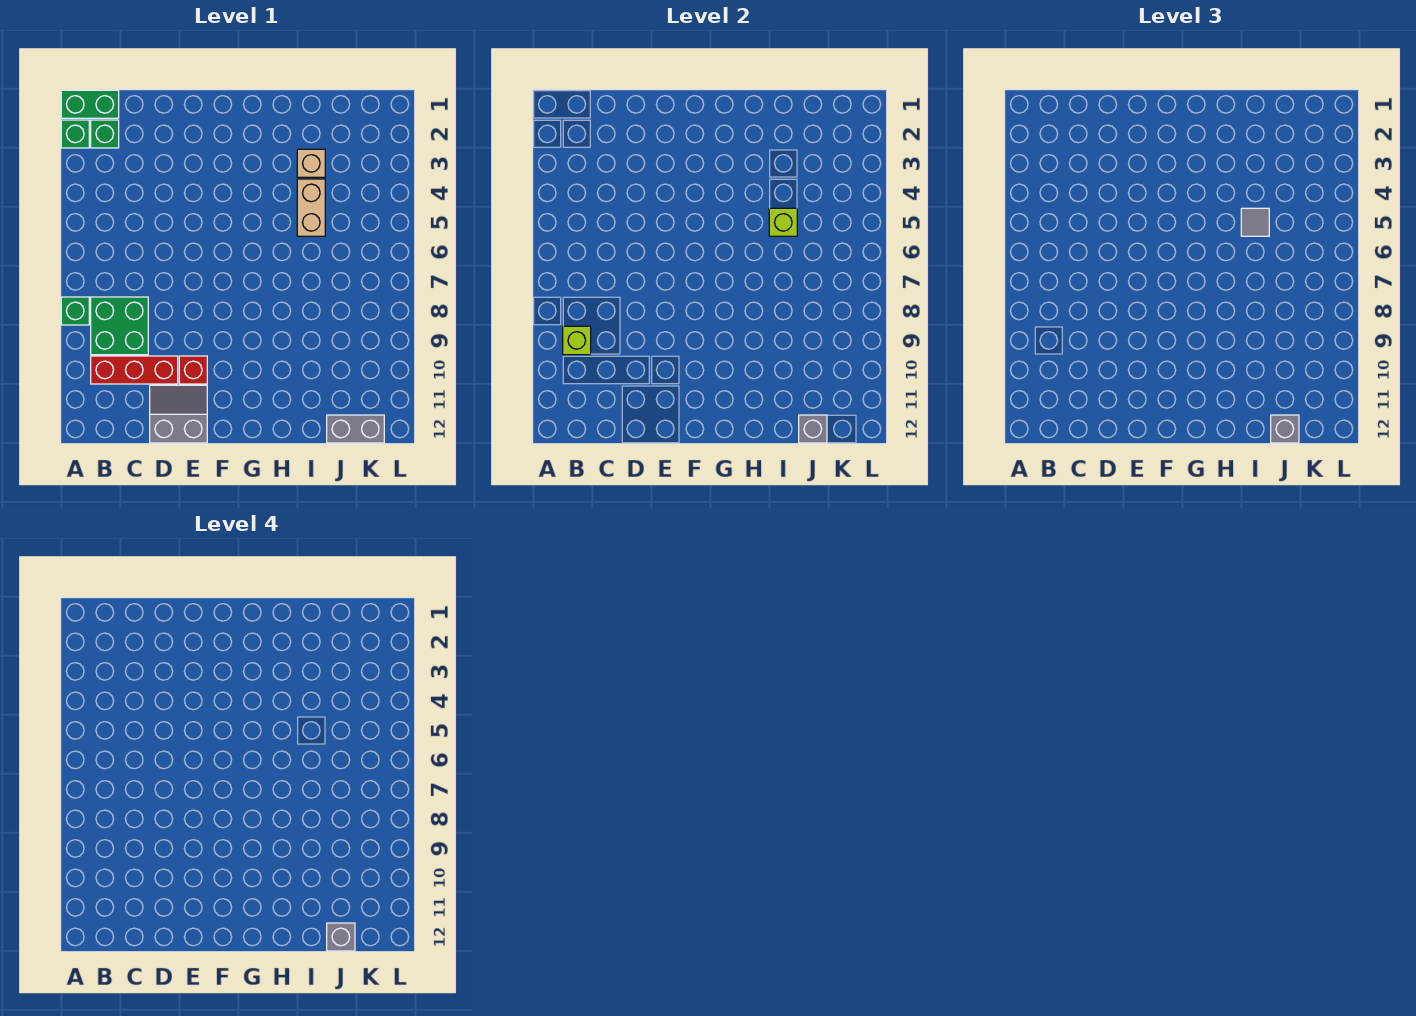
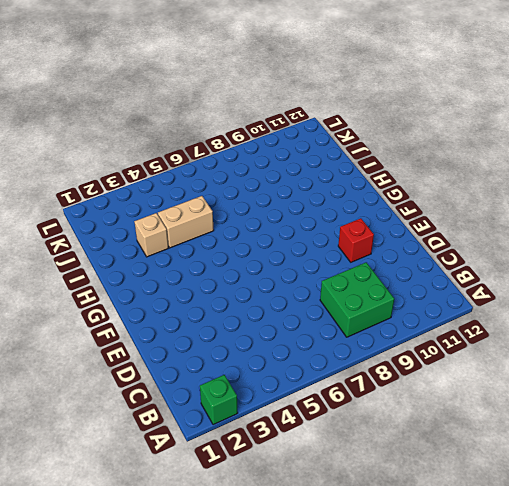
none -> green brick A1:B1 level 1
none -> green brick A8 level 1
none -> green brick B2 level 1

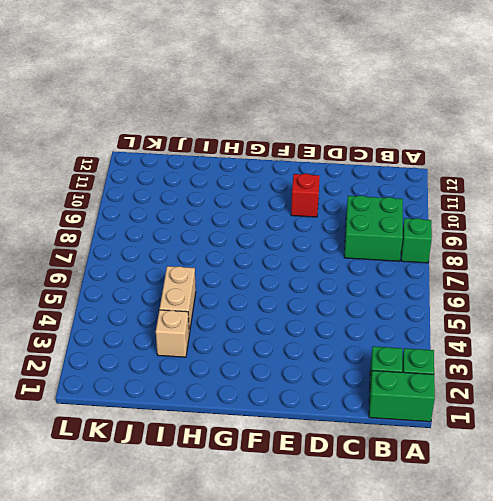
none -> red brick B10:D10 level 1
none -> grey slope D11:E12 level 1 top 12
none -> grey brick J12:K12 level 1

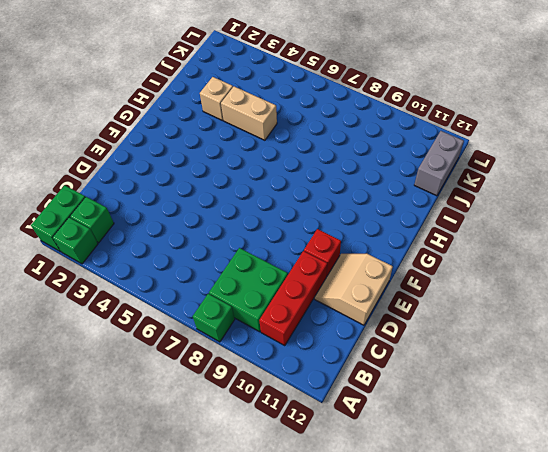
tan slope D11:E12 level 1 top 12 -> grey slope D11:E12 level 1 top 12
none -> lime brick B9 level 2
none -> lime brick I5 level 2
none -> grey brick J12 level 2

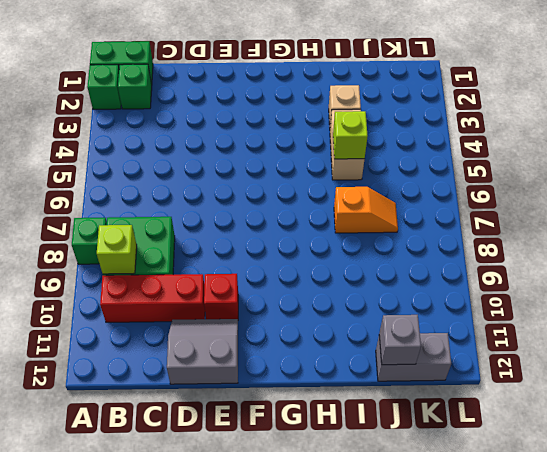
orange slope I7:J7 level 1 top I -> none
none -> grey tile I5 level 3
none -> grey brick J12 level 3
none -> grey brick J12 level 4

